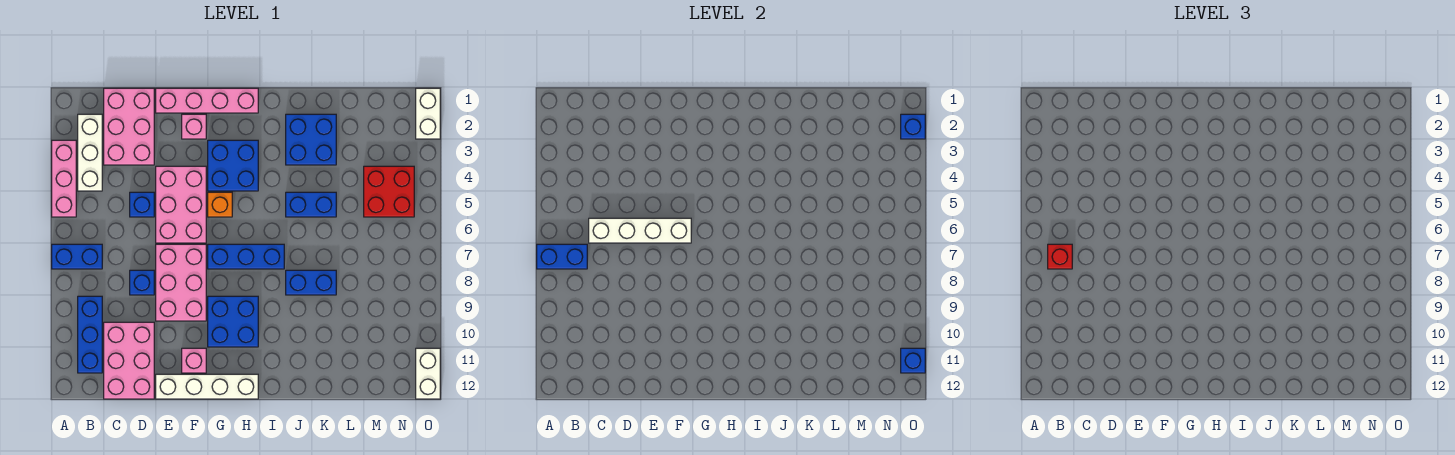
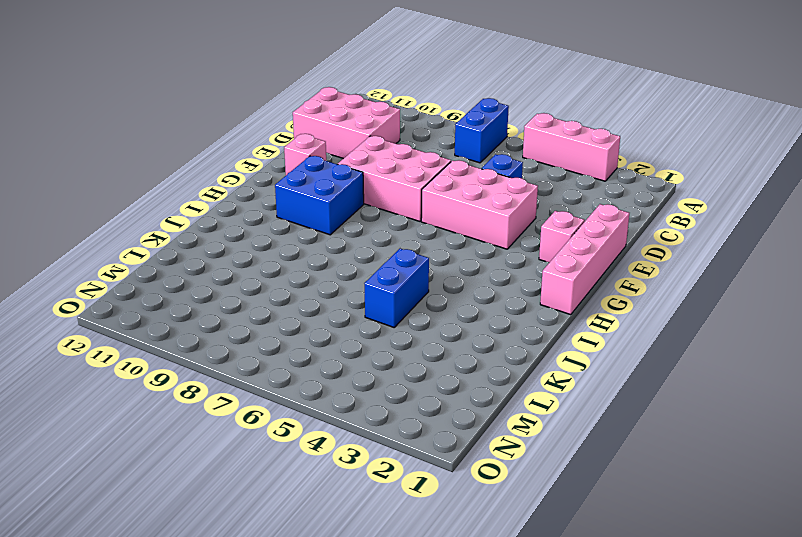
none -> white brick B2:B4 level 1
none -> blue brick B9:B11 level 1
none -> pink brick C1:D3 level 1

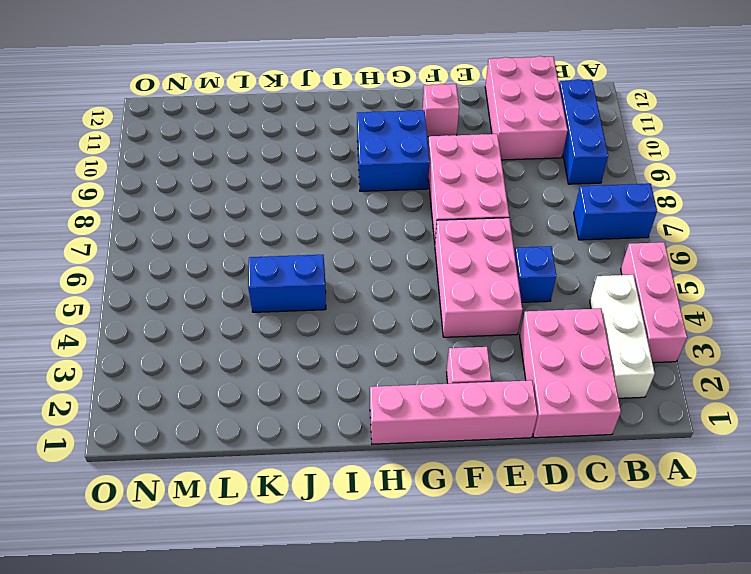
none -> blue brick D8 level 1
none -> white brick E12:H12 level 1
none -> blue brick G3:H4 level 1

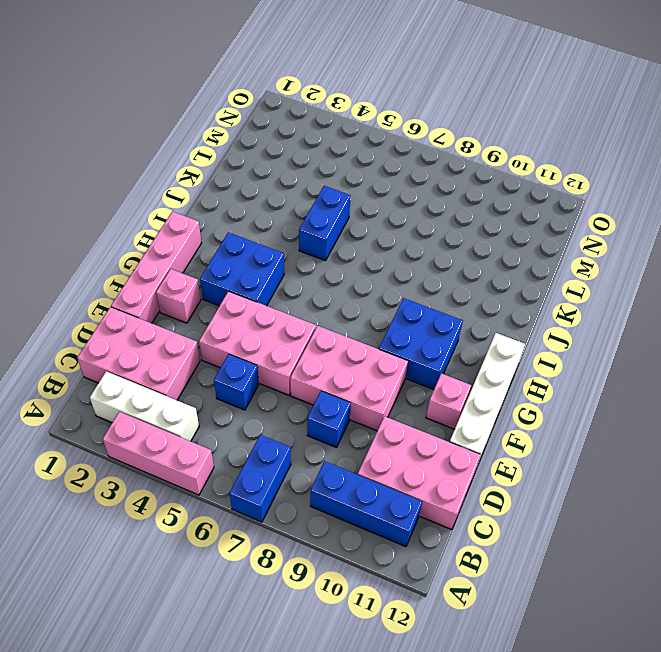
none -> orange brick G5 level 1
none -> blue brick G7:I7 level 1
none -> blue brick J2:K3 level 1

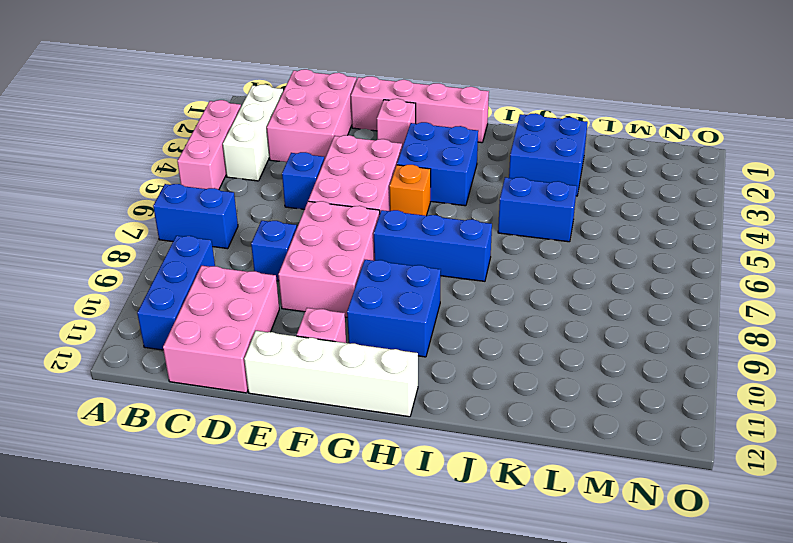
none -> blue brick J8:K8 level 1
none -> red brick M4:N5 level 1
none -> white brick O1:O2 level 1

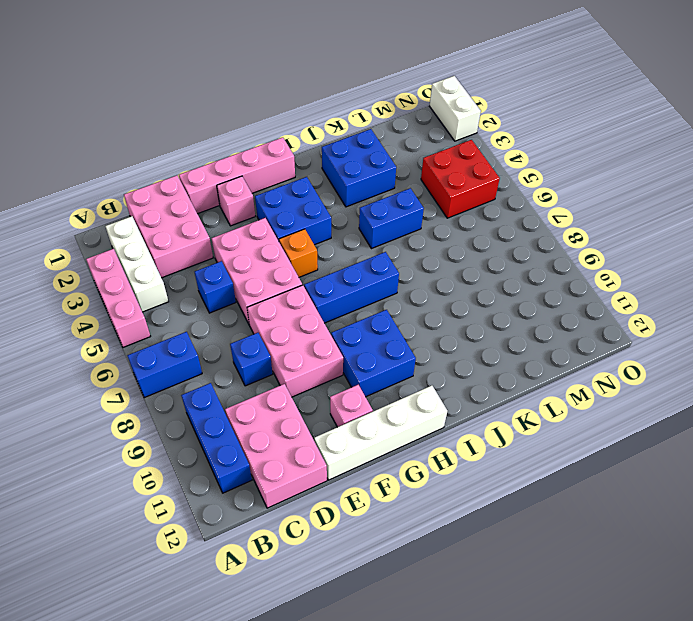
none -> blue brick J8:K8 level 1
none -> white brick O11:O12 level 1
none -> blue brick A7:B7 level 2

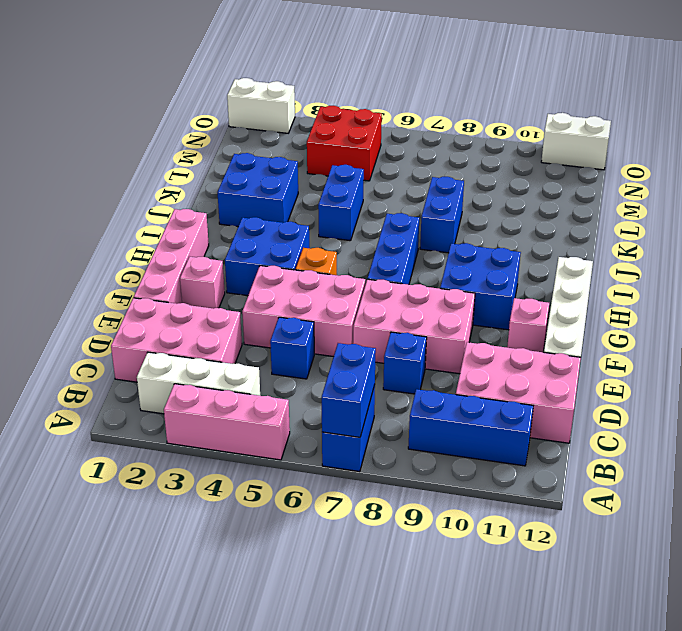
none -> white brick C6:F6 level 2
none -> blue brick O2 level 2
none -> blue brick O11 level 2

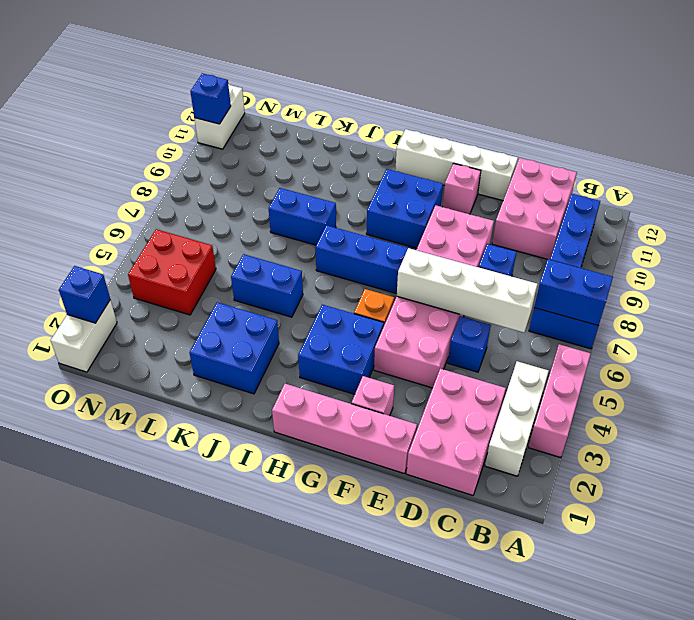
none -> red brick B7 level 3

